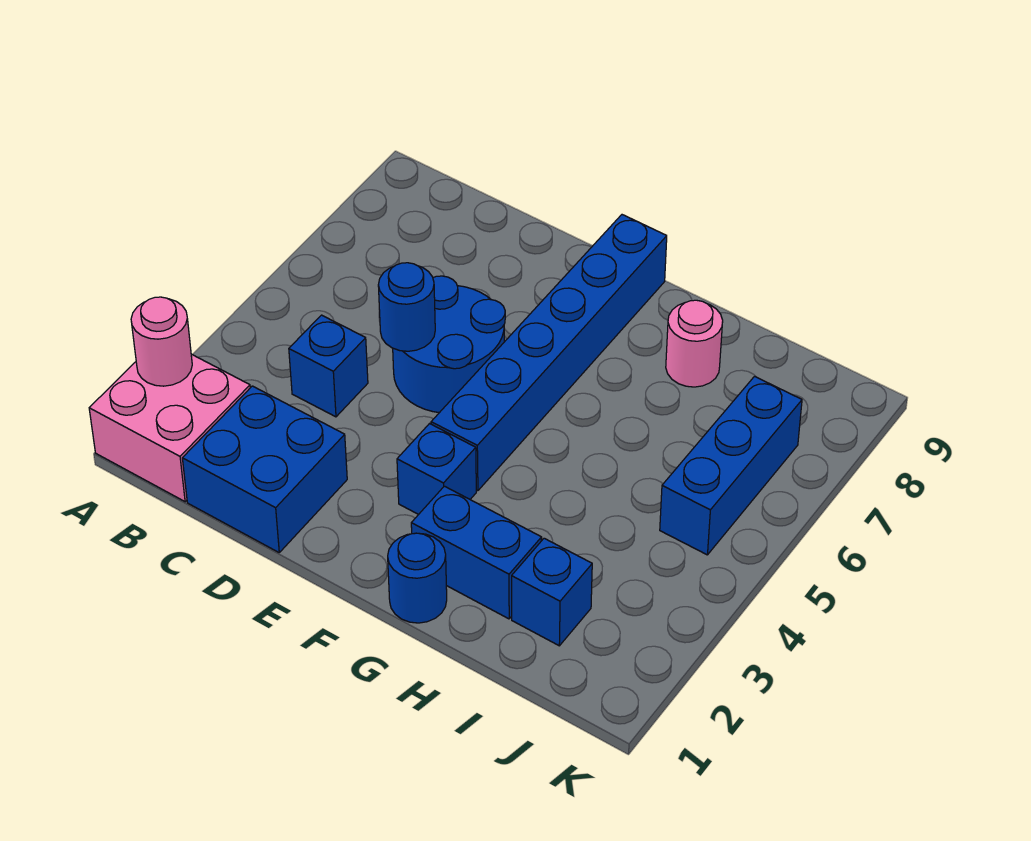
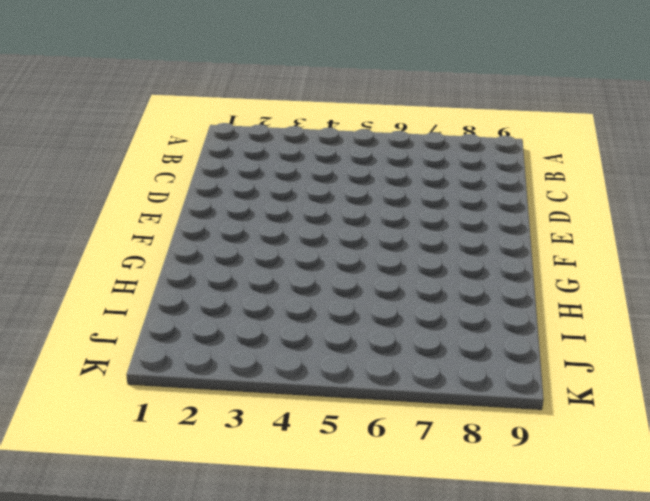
none -> pink brick A1:B2 level 1
none -> blue brick C1:D2 level 1
none -> blue brick C4 level 1

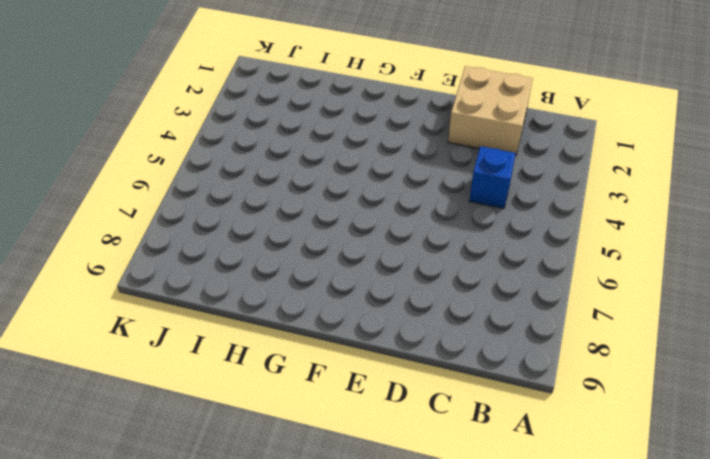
tan brick C1:D2 level 1 -> blue brick C1:D2 level 1
none -> pink brick A1:B2 level 1
none -> blue round brick D5:E6 level 1
none -> blue brick F3 level 1

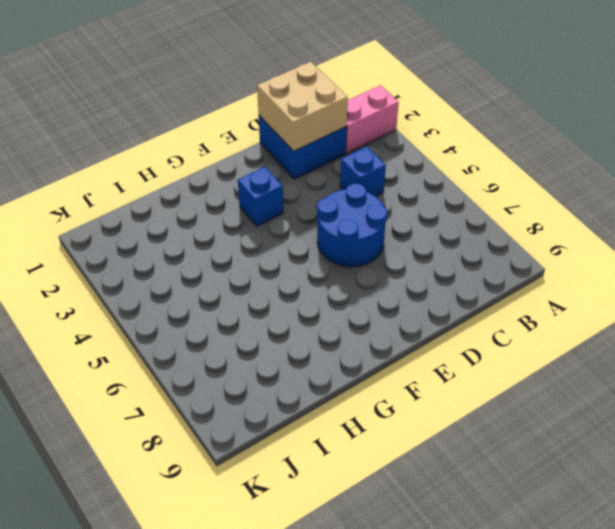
pink brick A2:B2 level 1 -> pink brick A1:B2 level 1
tan brick C1:D2 level 2 -> none
none -> blue brick F4:F9 level 1
none -> blue round brick G1 level 1
none -> blue brick G2:H2 level 1

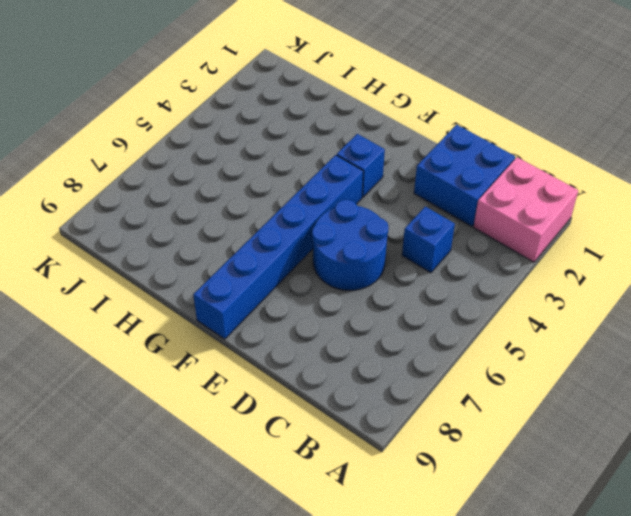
none -> blue round brick G1 level 1
none -> blue brick G2:H2 level 1
none -> pink round brick H8 level 1

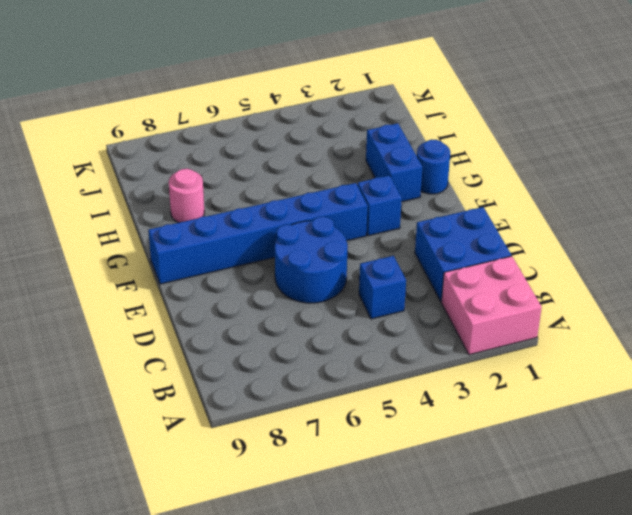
none -> blue brick I2 level 1
none -> blue brick J5:J7 level 1
none -> pink round brick A2 level 2

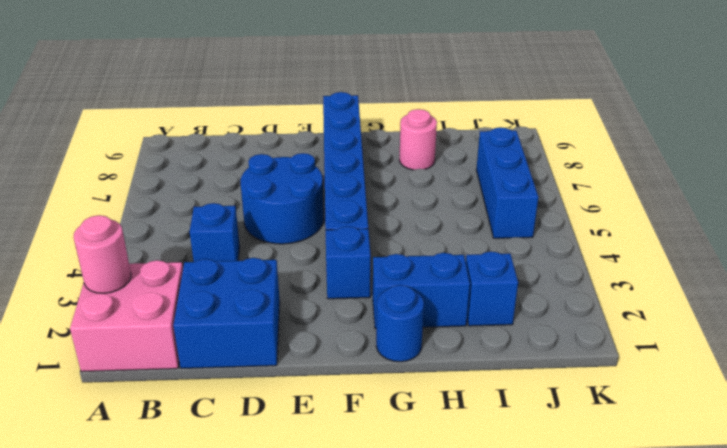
none -> blue round brick D5 level 2

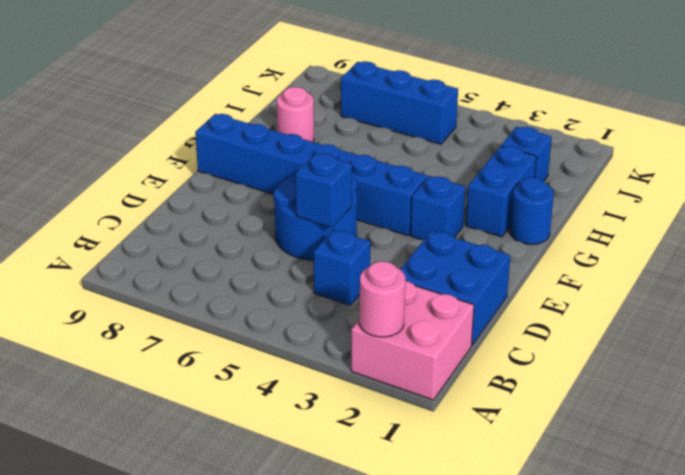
blue brick D5 level 2 -> blue round brick D5 level 2

